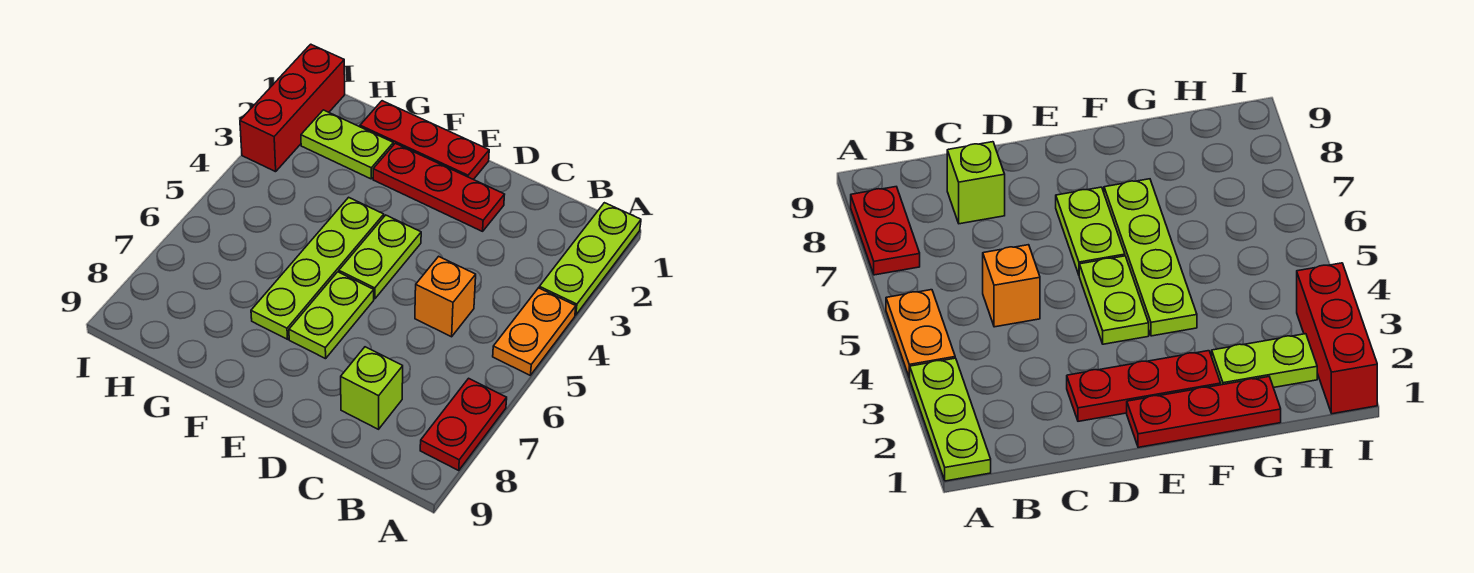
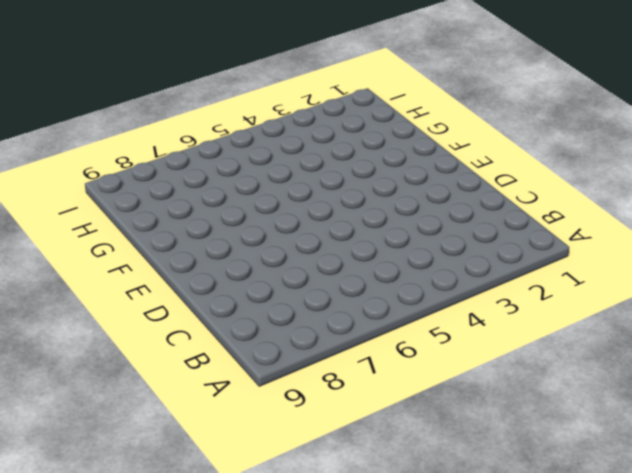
none -> lime plate A1:A3 level 1
none -> orange plate A4:A5 level 1
none -> red plate A7:A8 level 1

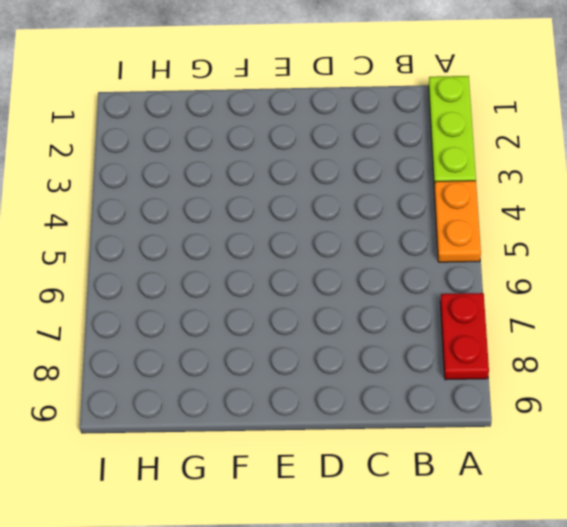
none -> orange brick C5 level 1
none -> lime brick C8 level 1
none -> red plate D2:F2 level 1

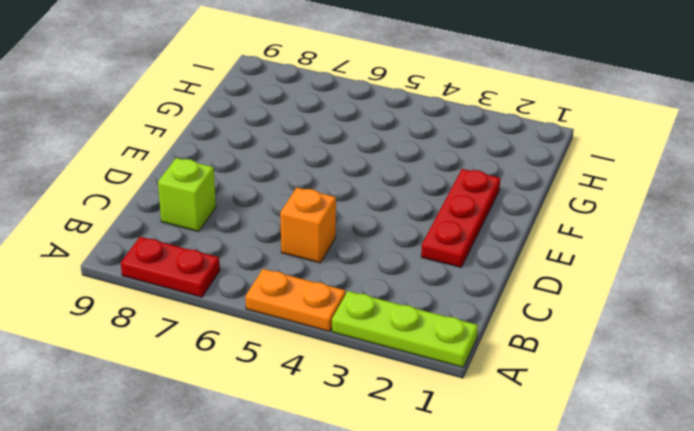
none -> red plate E1:G1 level 1
none -> lime plate E4:E5 level 1
none -> lime plate E6:E7 level 1

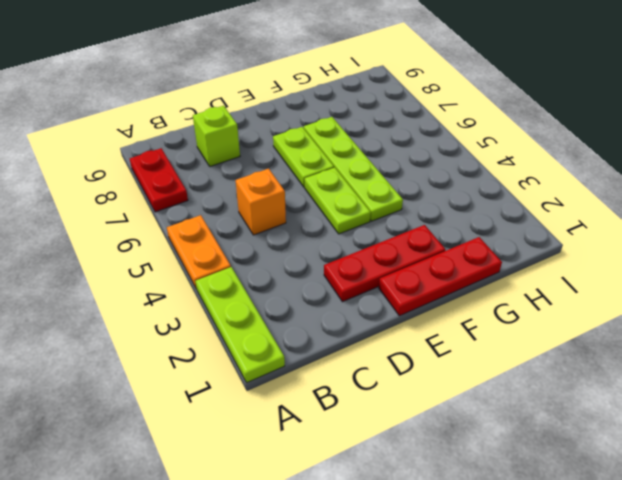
none -> lime plate G2:H2 level 1
none -> red brick I1:I3 level 1

